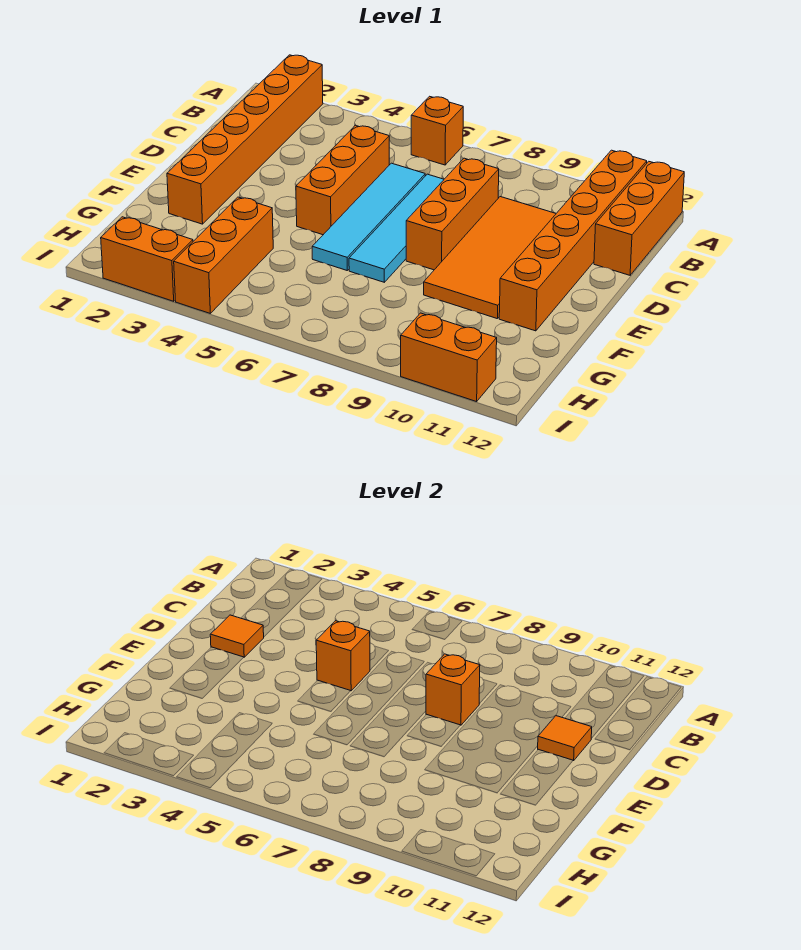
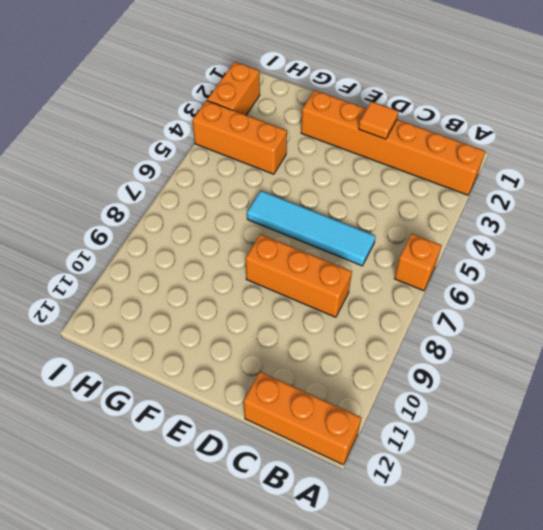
none -> orange brick A11:F11 level 1
none -> orange brick C5:E5 level 1
none -> cyan tile C7:F7 level 1

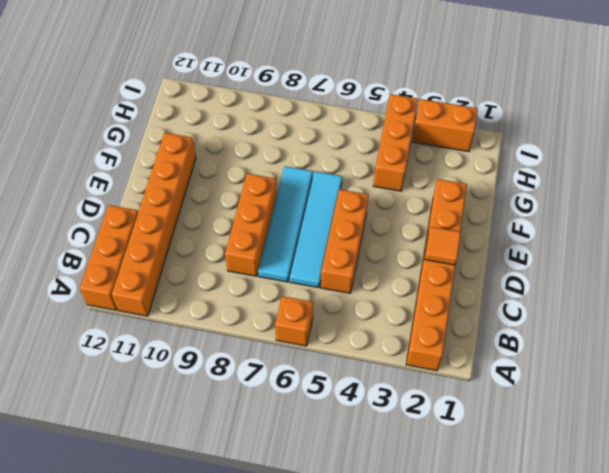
none -> orange tile C9:F10 level 1
none -> orange brick I10:I11 level 1
none -> orange brick D5 level 2

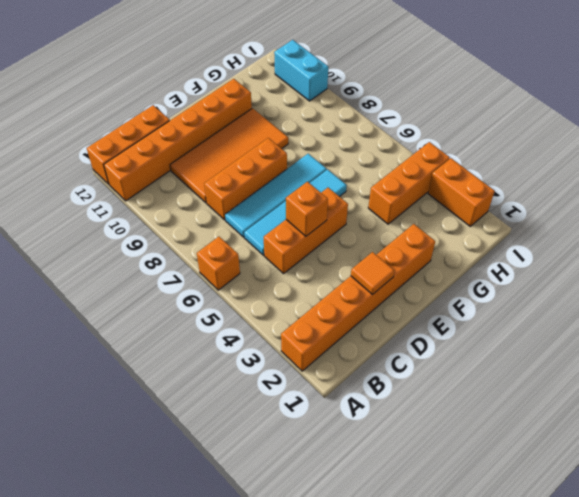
cyan brick I10:I11 level 1 -> orange brick I10:I11 level 1
none -> orange brick D8 level 2
none -> orange tile D11 level 2

